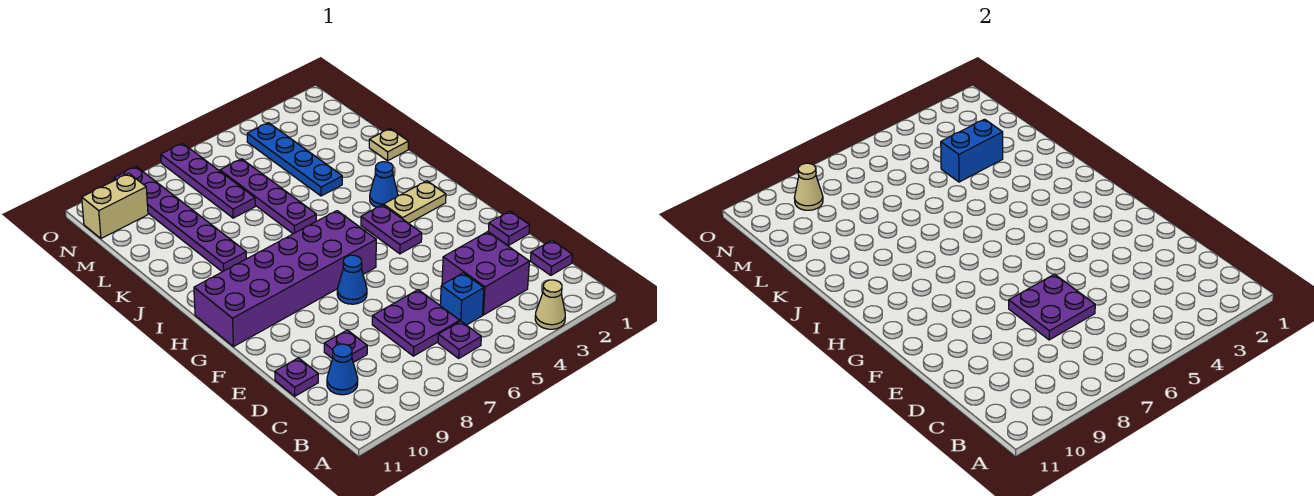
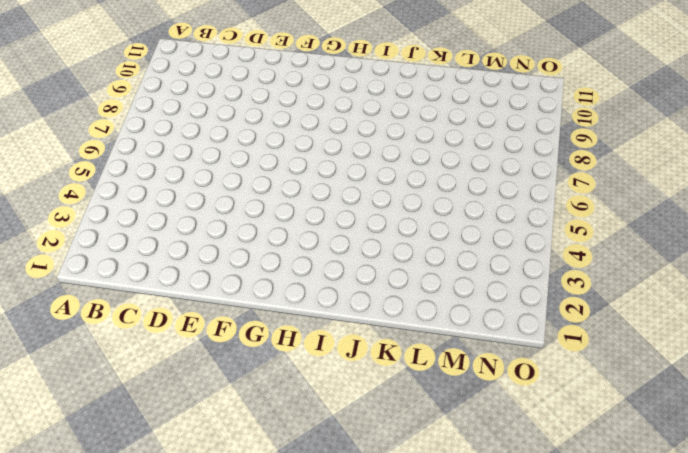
none -> tan cone A3 level 1
none -> purple plate B6 level 1
none -> purple plate C1 level 1

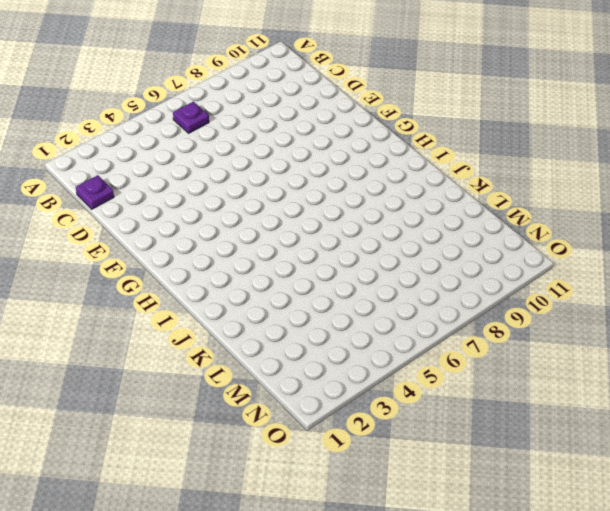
none -> tan cone A3 level 1
none -> purple brick C3:D4 level 1
none -> blue brick C5 level 1

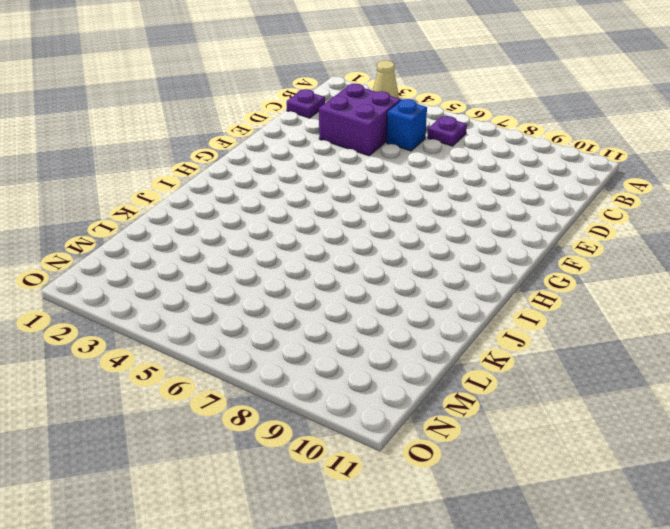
none -> purple plate C6:D7 level 1
none -> blue cone C10 level 1
none -> purple plate D9 level 1

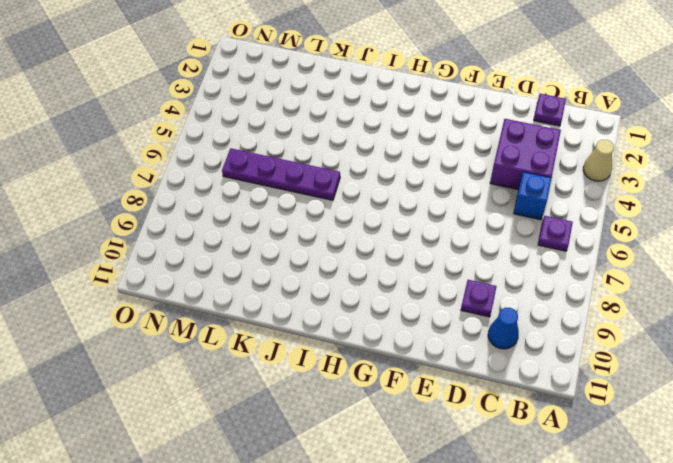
none -> purple plate C6:D7 level 1
none -> purple plate D11 level 1
none -> purple plate E1 level 1

